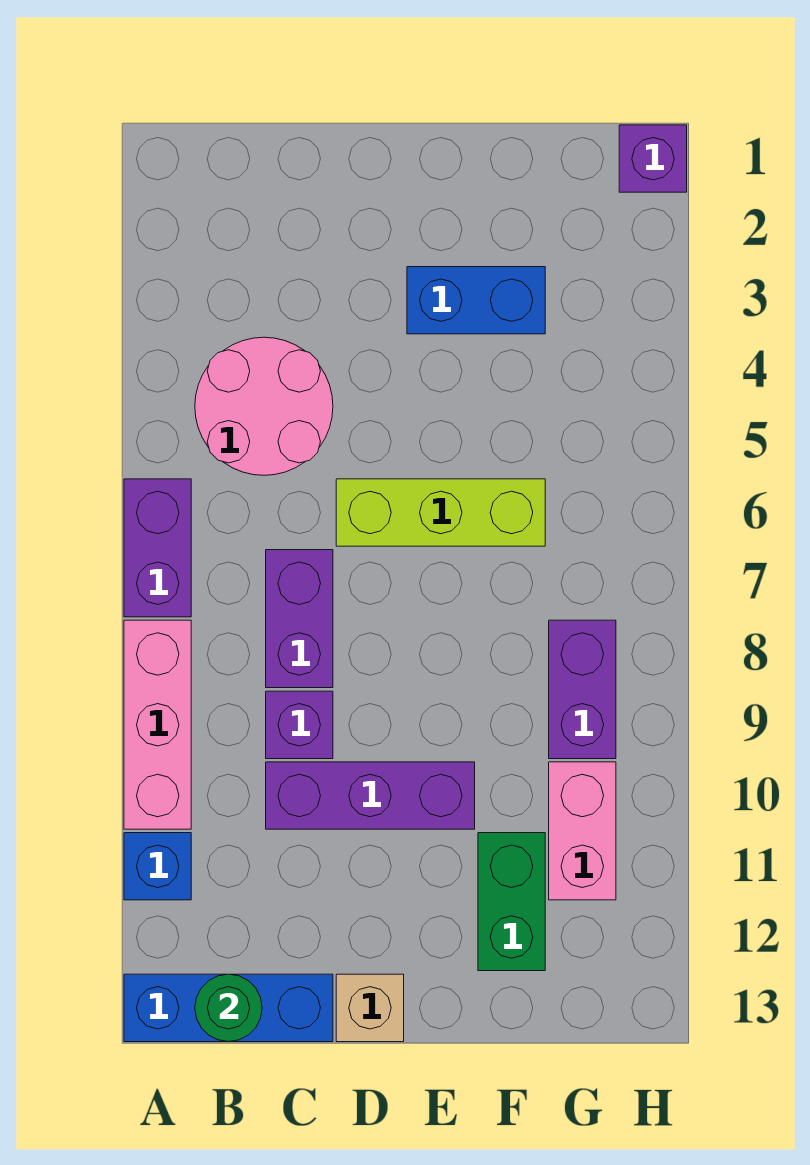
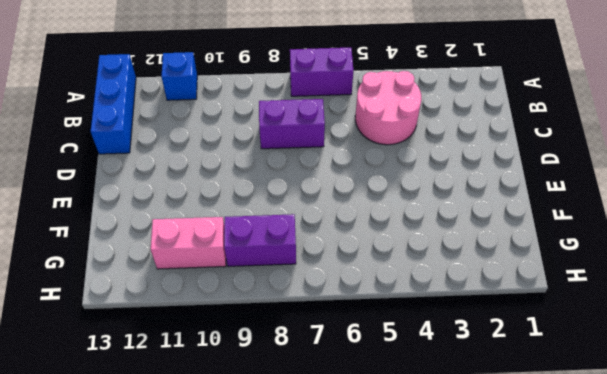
none -> pink brick A8:A10 level 1
none -> purple brick C9 level 1
none -> purple brick C10:E10 level 1

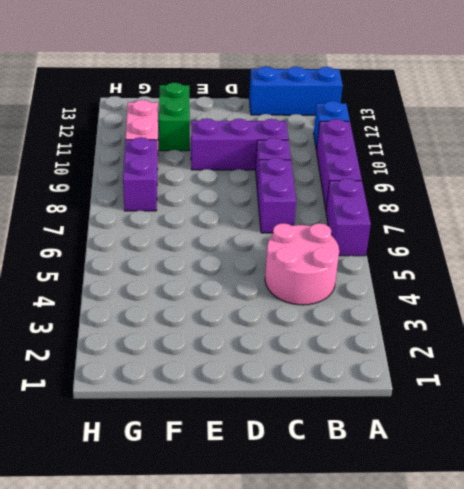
purple brick A8:A10 level 1 -> pink brick A8:A10 level 1
none -> lime brick D6:F6 level 1
none -> tan brick D13 level 1
none -> blue brick E3:F3 level 1

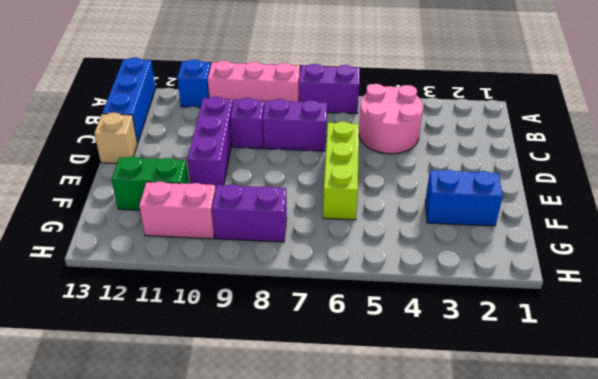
blue brick F2:F3 level 1 -> blue brick E3:F3 level 1
none -> purple brick H1 level 1
none -> green round brick B13 level 2

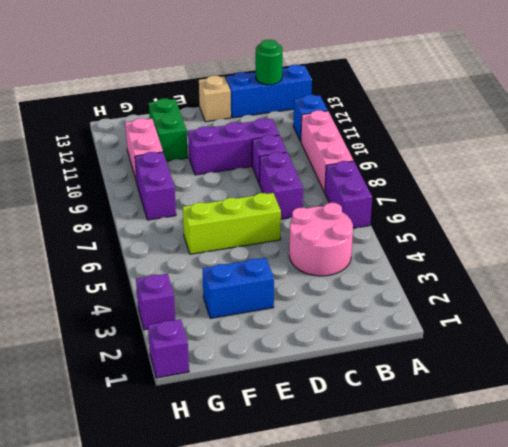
purple brick H3 level 1 -> none

